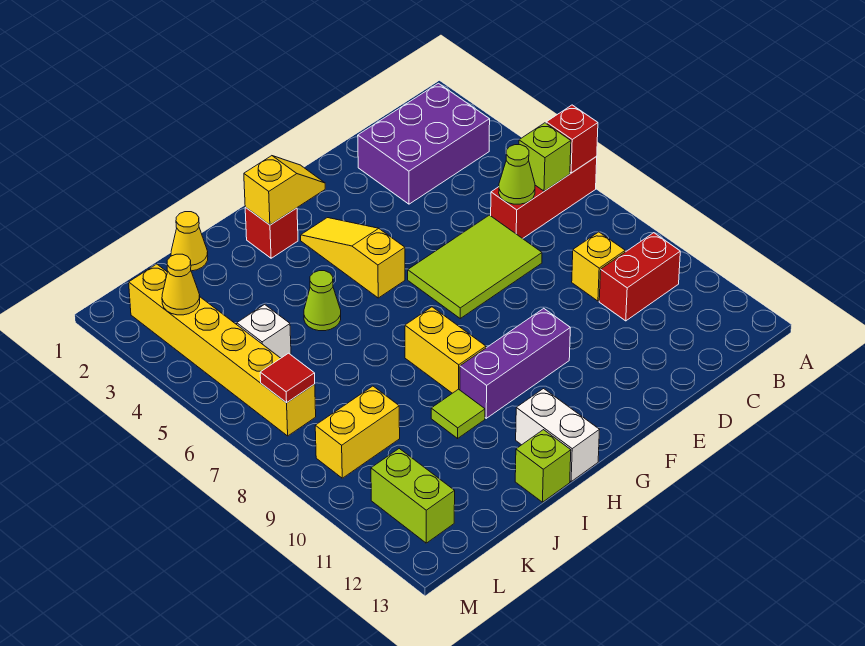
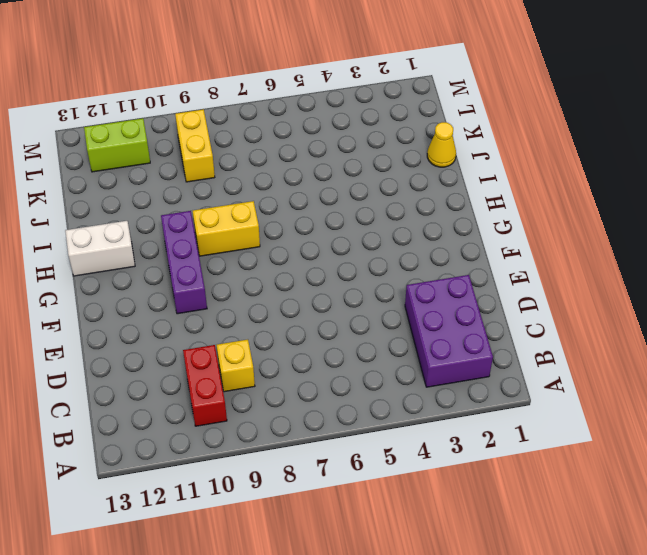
none -> red brick A6:C6 level 1
none -> lime tile D6:F7 level 1
none -> yellow slope G3:G5 level 1 top 5

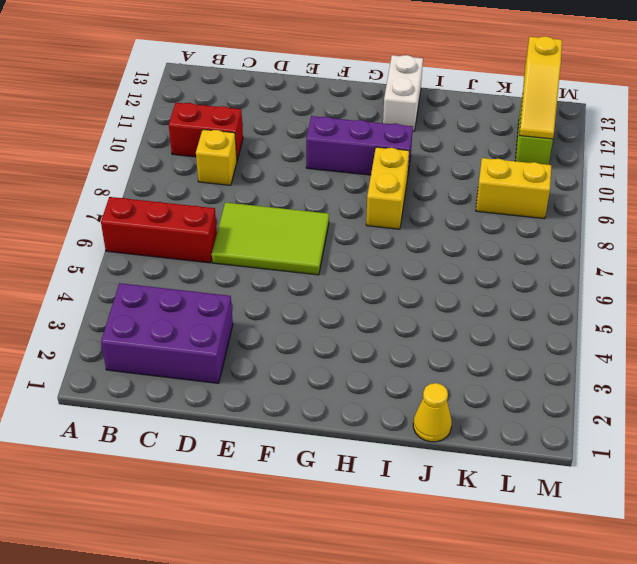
yellow slope L11:L13 level 2 top 13 -> yellow slope G3:G5 level 1 top 5
none -> red brick H2 level 1
none -> lime cone I5 level 1
none -> lime tile I10 level 1

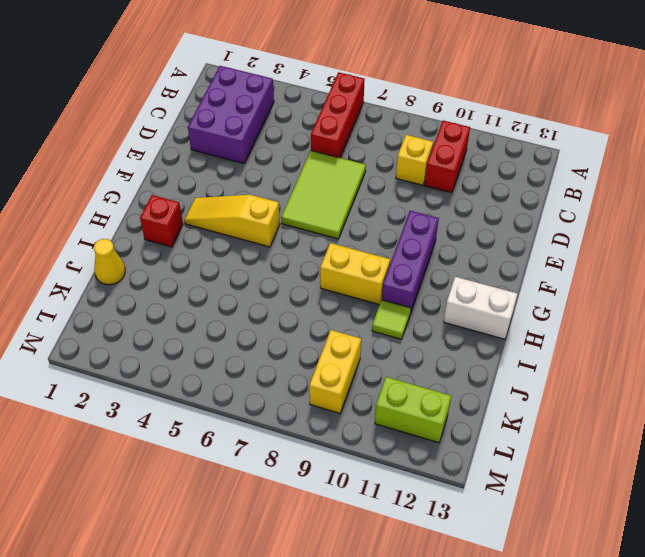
none -> lime cone I5 level 1
none -> lime brick I13 level 1
none -> white brick K5 level 1

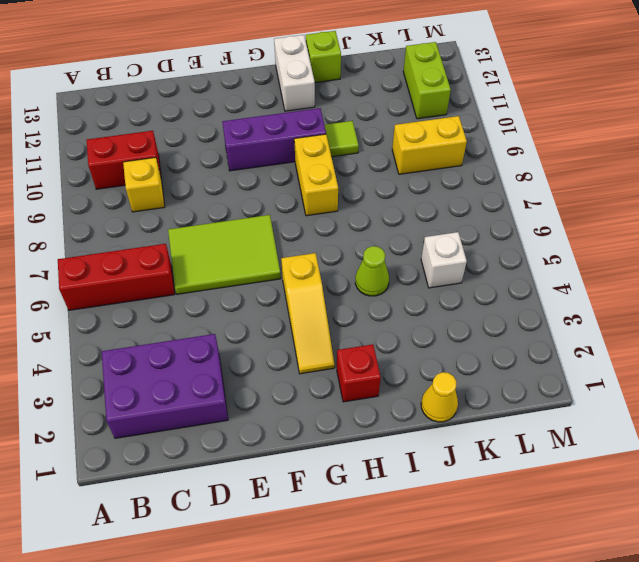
none -> yellow brick L2:L7 level 1
none -> red brick A6 level 2
none -> lime brick B6 level 2

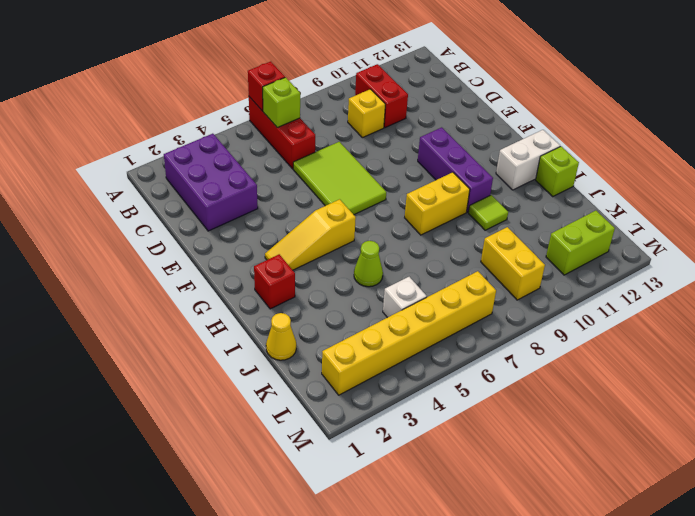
none -> lime cone C6 level 2
none -> yellow slope G2:H2 level 2 top H
none -> yellow cone L3 level 2

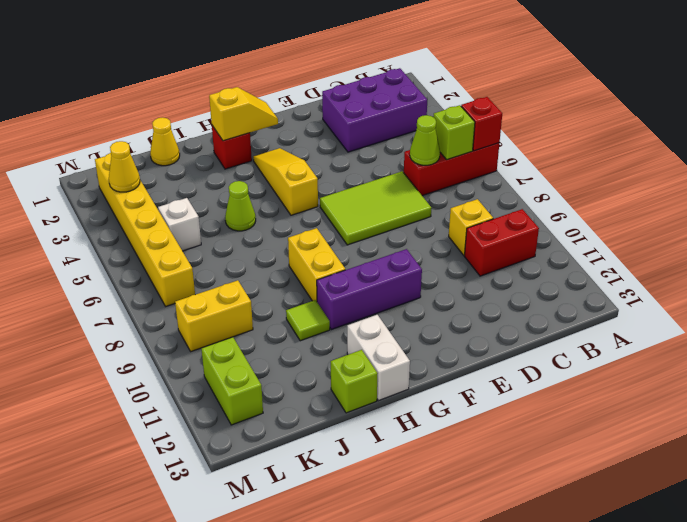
none -> red tile L7 level 2

